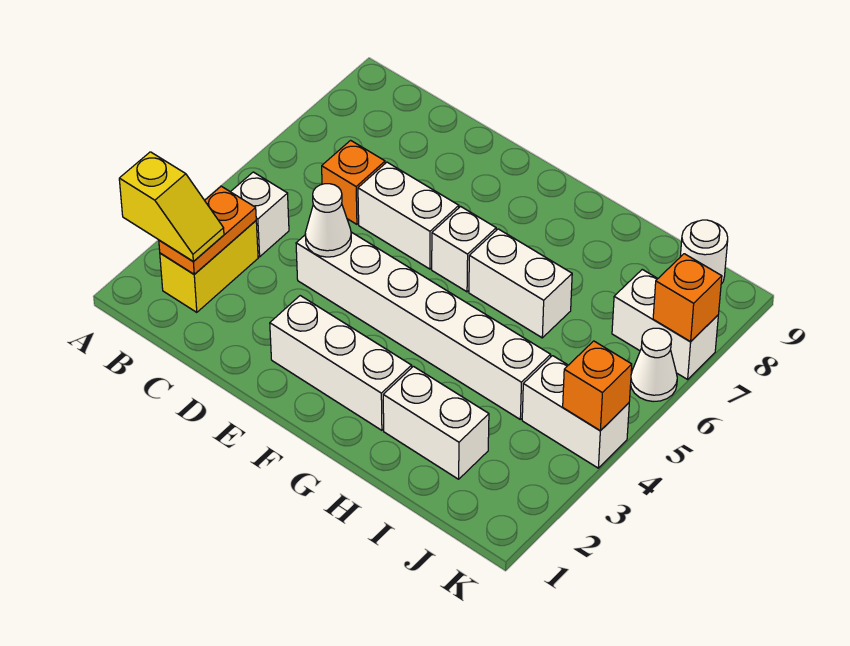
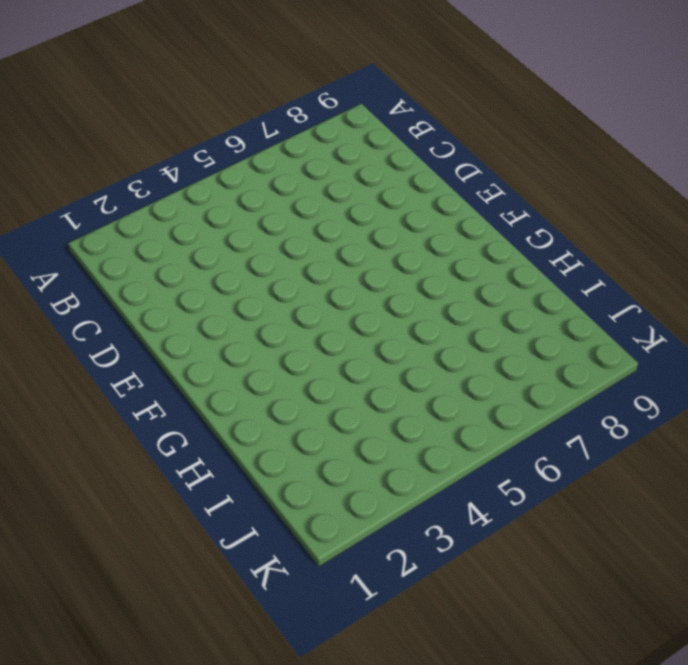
none -> yellow brick B2:B3 level 1
none -> white brick B4 level 1
none -> orange brick C6 level 1

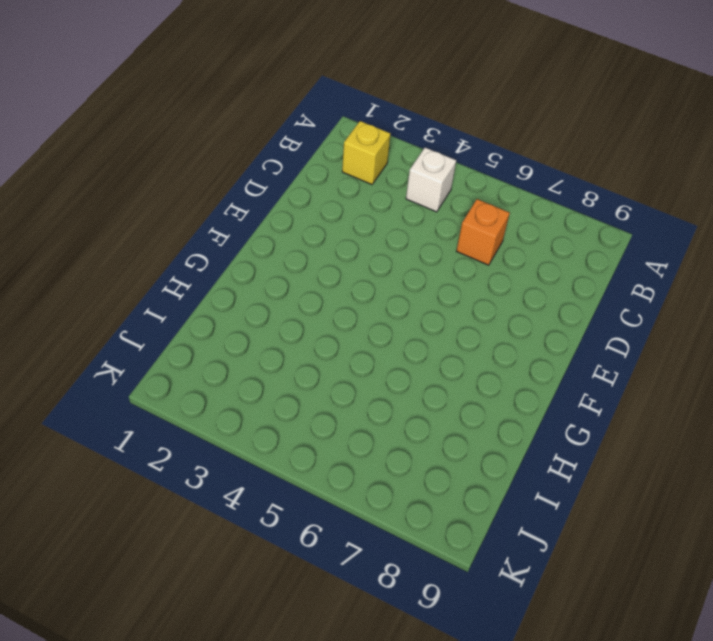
yellow brick B2 level 1 -> yellow brick B2:B3 level 1
none -> white brick D4:I4 level 1
none -> white brick D6:E6 level 1
none -> white brick E2:G2 level 1

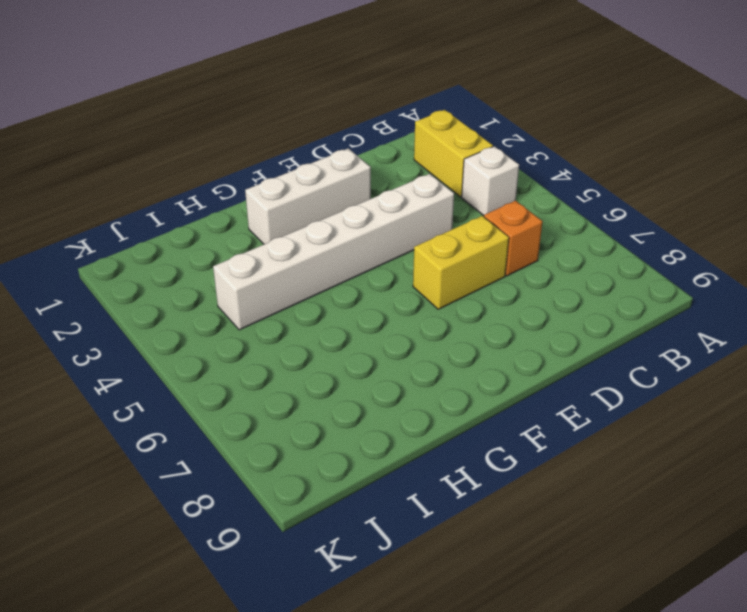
yellow brick D6:E6 level 1 -> white brick D6:E6 level 1
none -> white brick F6 level 1
none -> white brick G6:H6 level 1
none -> white brick H2:I2 level 1

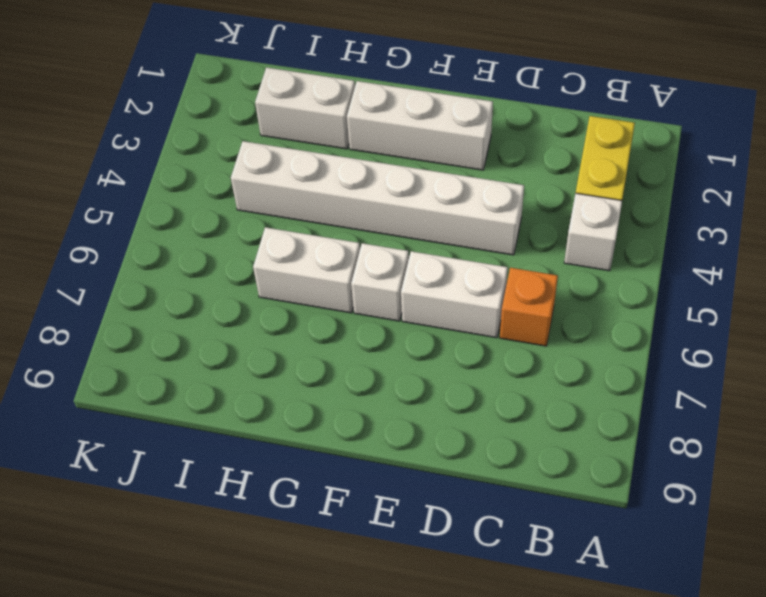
none -> white brick J4:K4 level 1
none -> white brick J7:K7 level 1
none -> white round brick J9 level 1

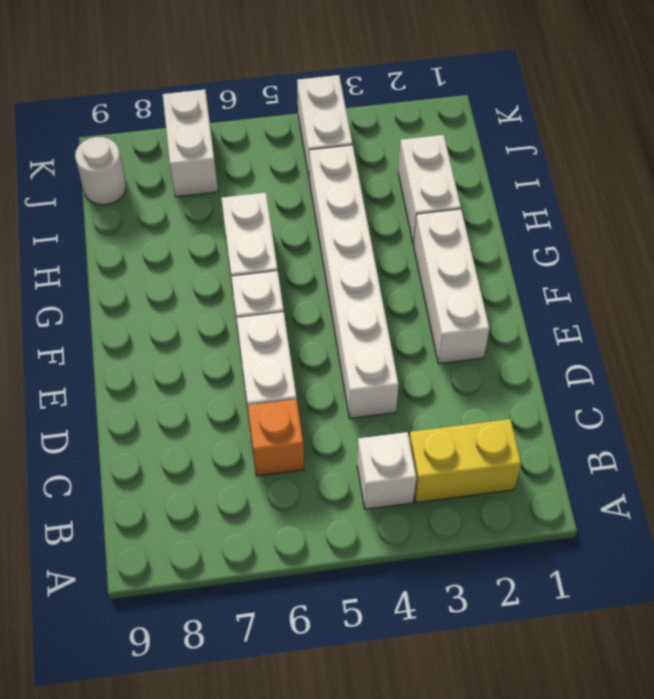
none -> white cone K6 level 1
none -> orange plate B2:B3 level 2
none -> white cone D4 level 2

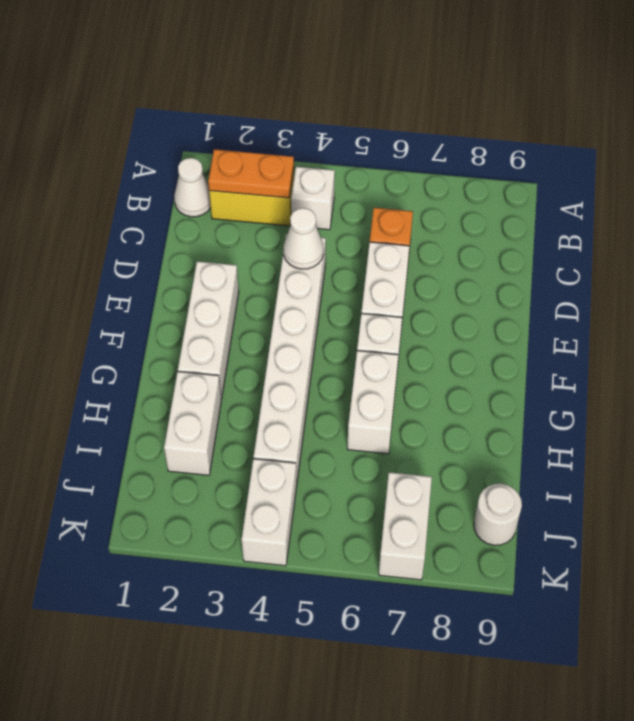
white cone B1 level 1 -> white cone K6 level 1
none -> orange brick K4 level 2
none -> orange brick K7 level 2
none -> yellow slope A2:B2 level 3 top A

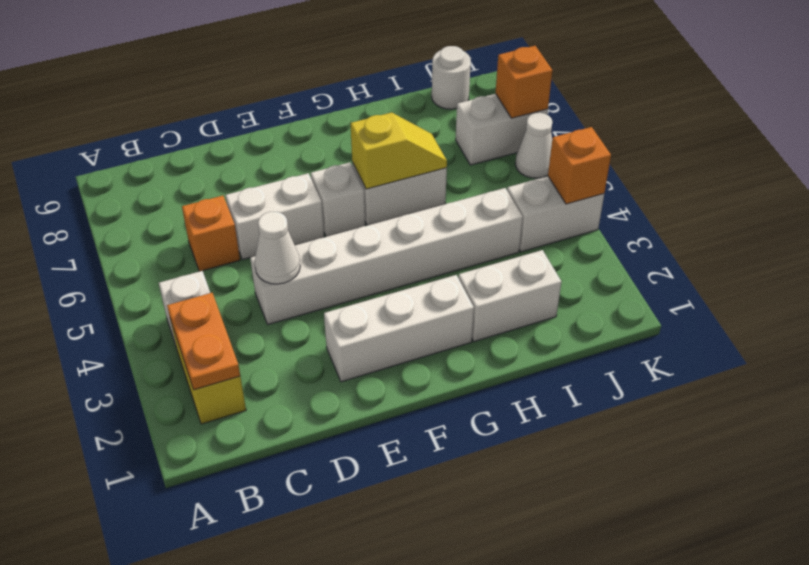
yellow slope G6:H6 level 2 top G -> yellow slope A2:B2 level 3 top A

